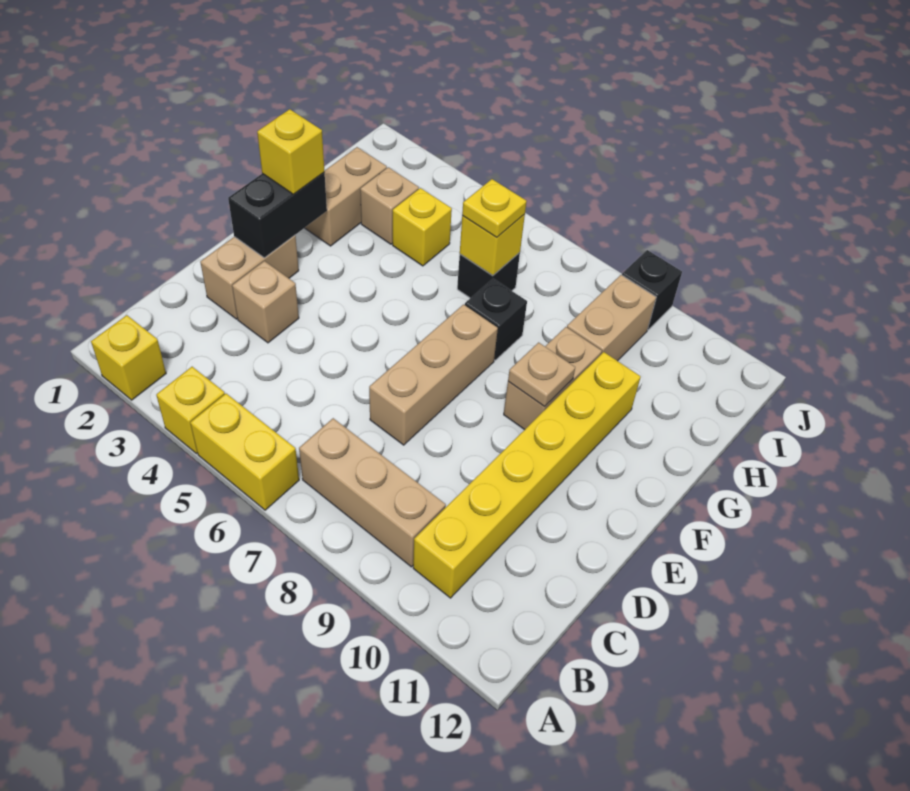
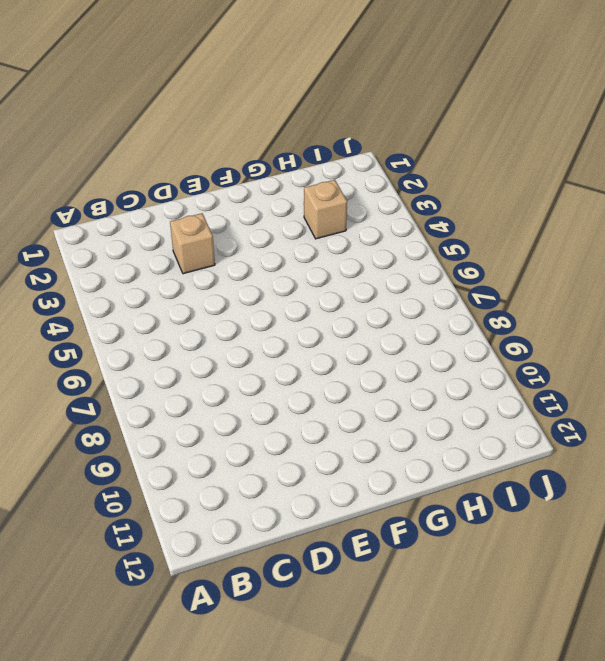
none -> yellow brick A2 level 1
none -> yellow brick A4 level 1
none -> yellow brick A5:A6 level 1

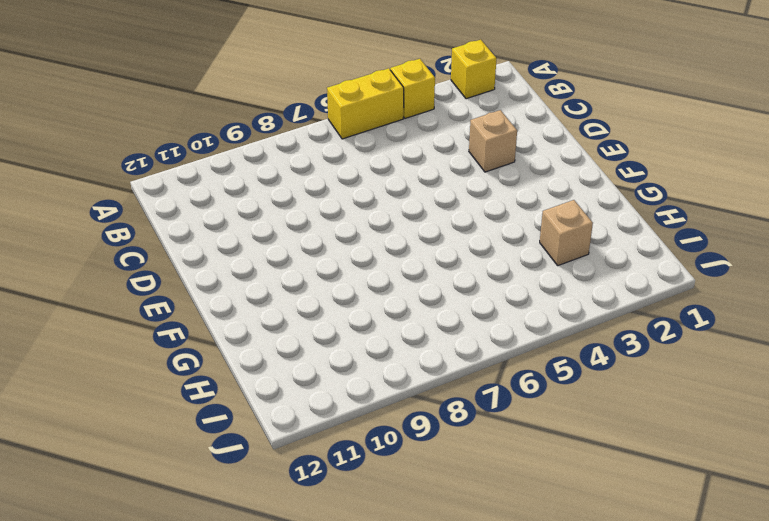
none -> tan brick B7:B9 level 1
none -> yellow brick B10:G10 level 1
none -> tan brick D2:E2 level 1

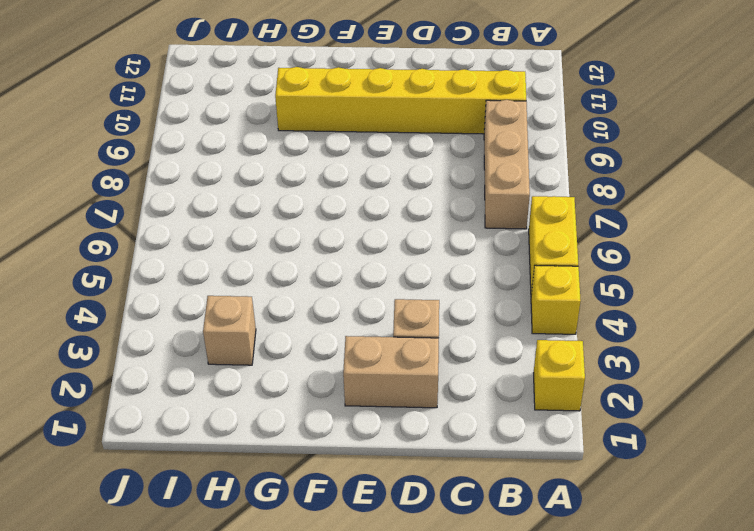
none -> tan brick D7:F7 level 1
none -> tan brick F9:G9 level 1
none -> tan brick G2:H2 level 1

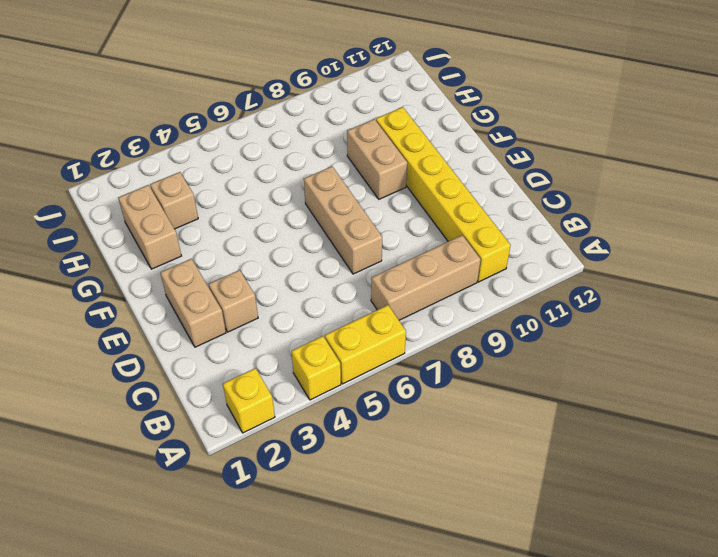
none -> black brick G7 level 1
none -> yellow brick H4 level 1
none -> black brick H6 level 1

